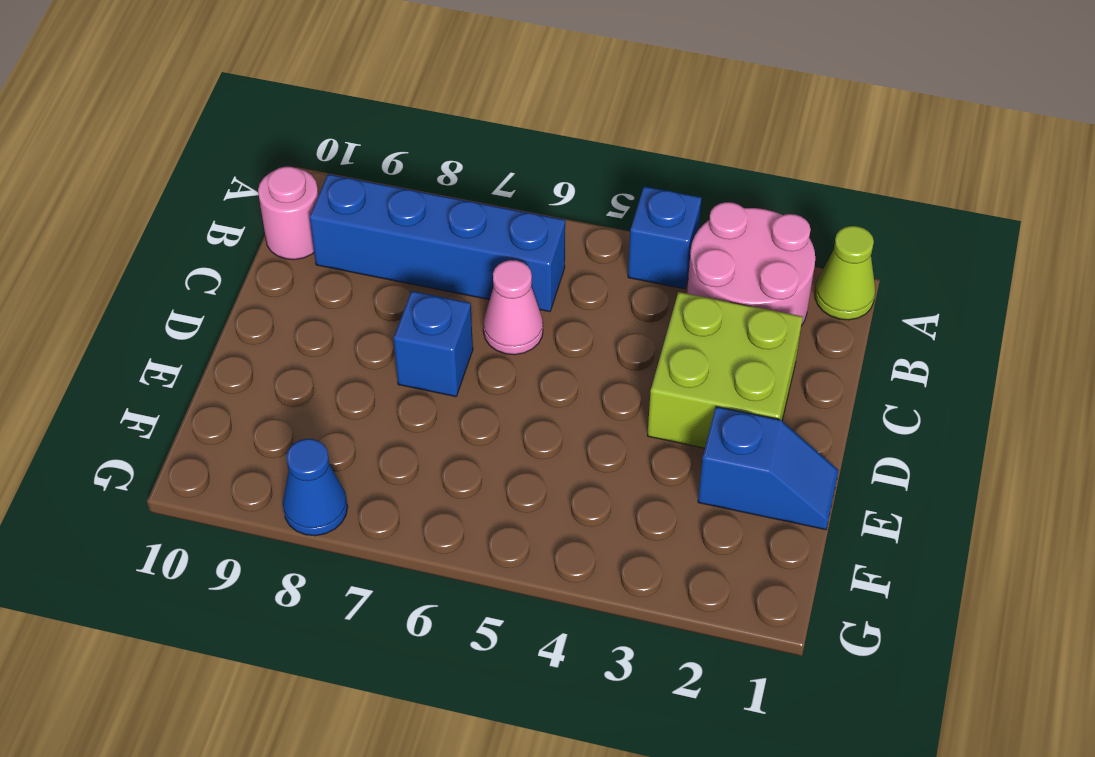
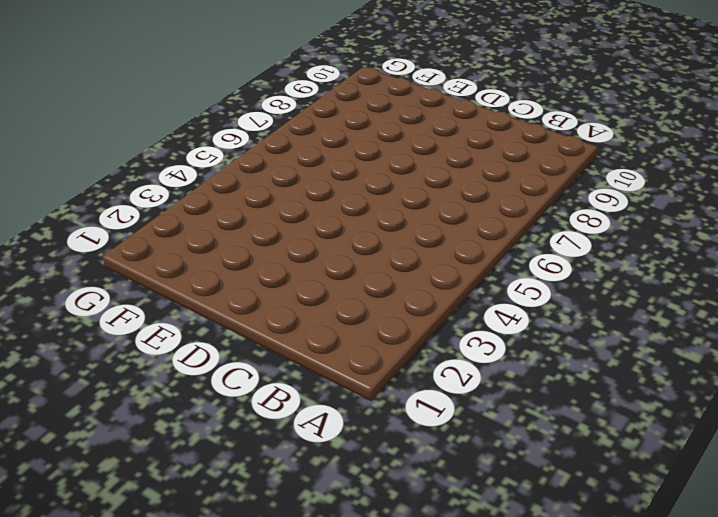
none -> lime cone A1 level 1
none -> pink round brick A2:B3 level 1

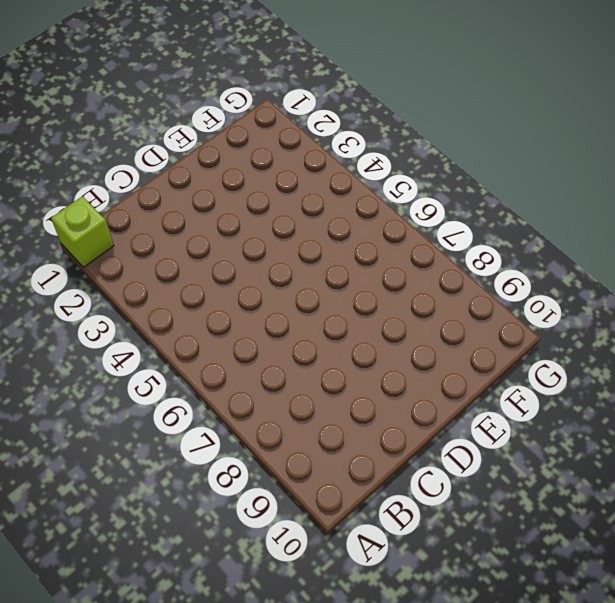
lime brick A1 level 1 -> lime cone A1 level 1
none -> pink round brick A2:B3 level 1
none -> blue brick A4 level 1

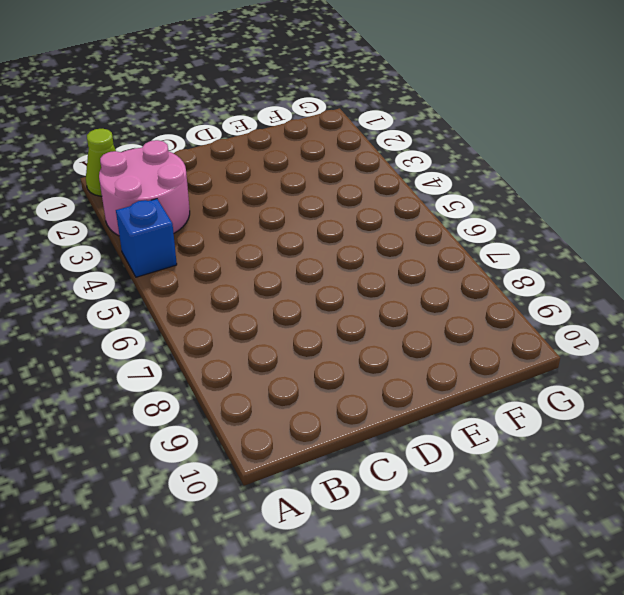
none -> blue brick B6:B9 level 1
none -> pink round brick B10 level 1

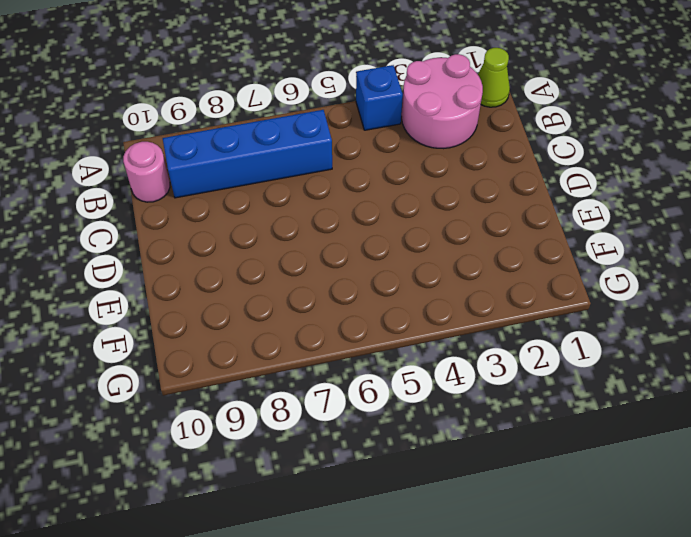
none -> lime brick C2:D3 level 1
none -> pink cone C6 level 1

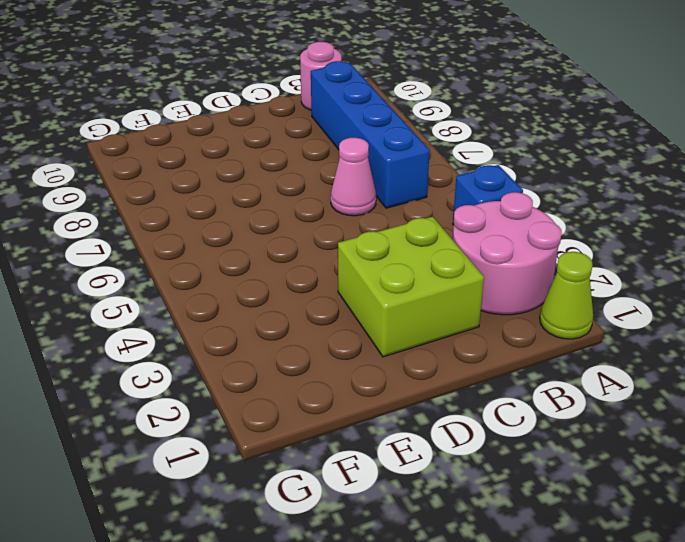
none -> blue brick D7 level 1
none -> blue slope E1:E2 level 1 top 2

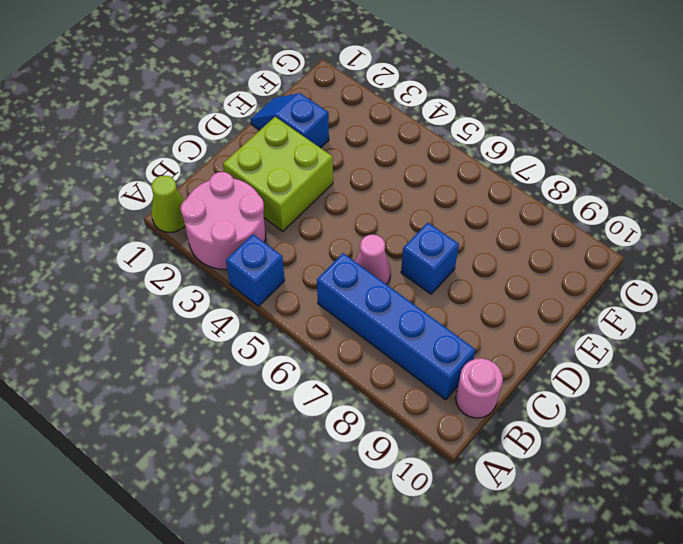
none -> blue cone G8 level 1

